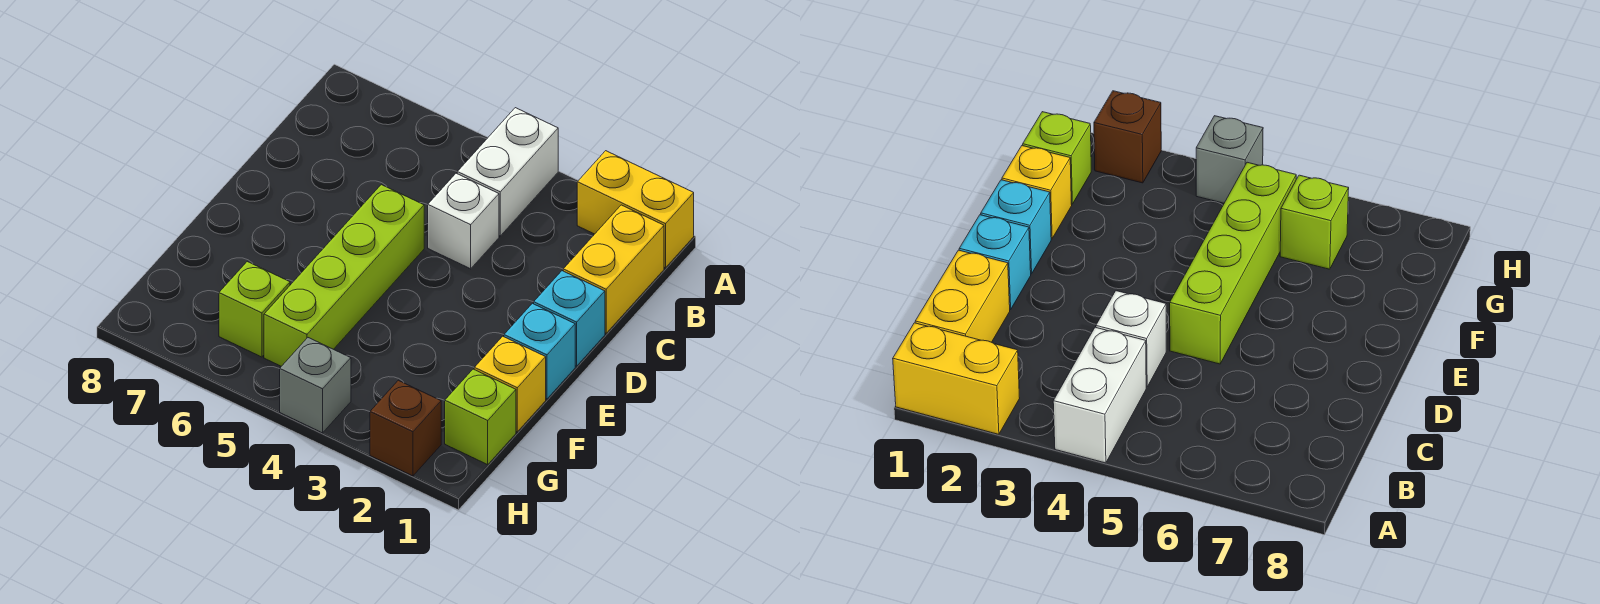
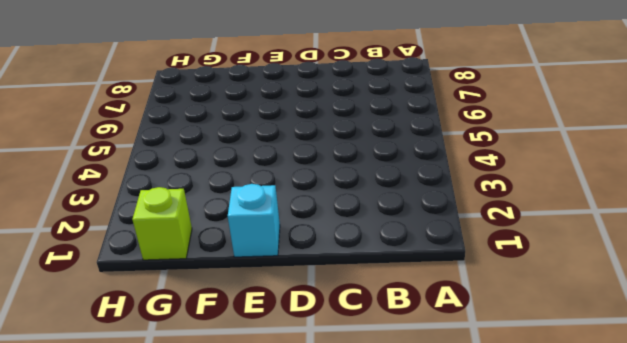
none -> yellow brick A1:A2 level 1
none -> white brick A4:B4 level 1
none -> yellow brick B1:C1 level 1

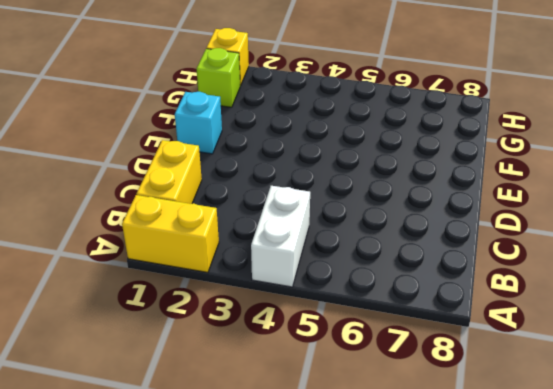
yellow brick H1 level 1 -> yellow brick F1 level 1
none -> white brick C4 level 1
none -> cyan brick D1 level 1
none -> lime brick D5:G5 level 1

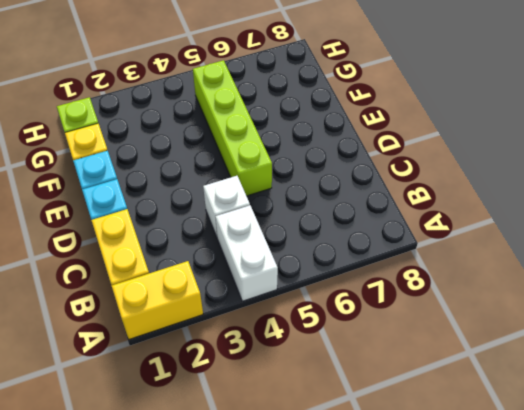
none -> lime brick G6 level 1
none -> brown brick H2 level 1
none -> grey brick H4 level 1

